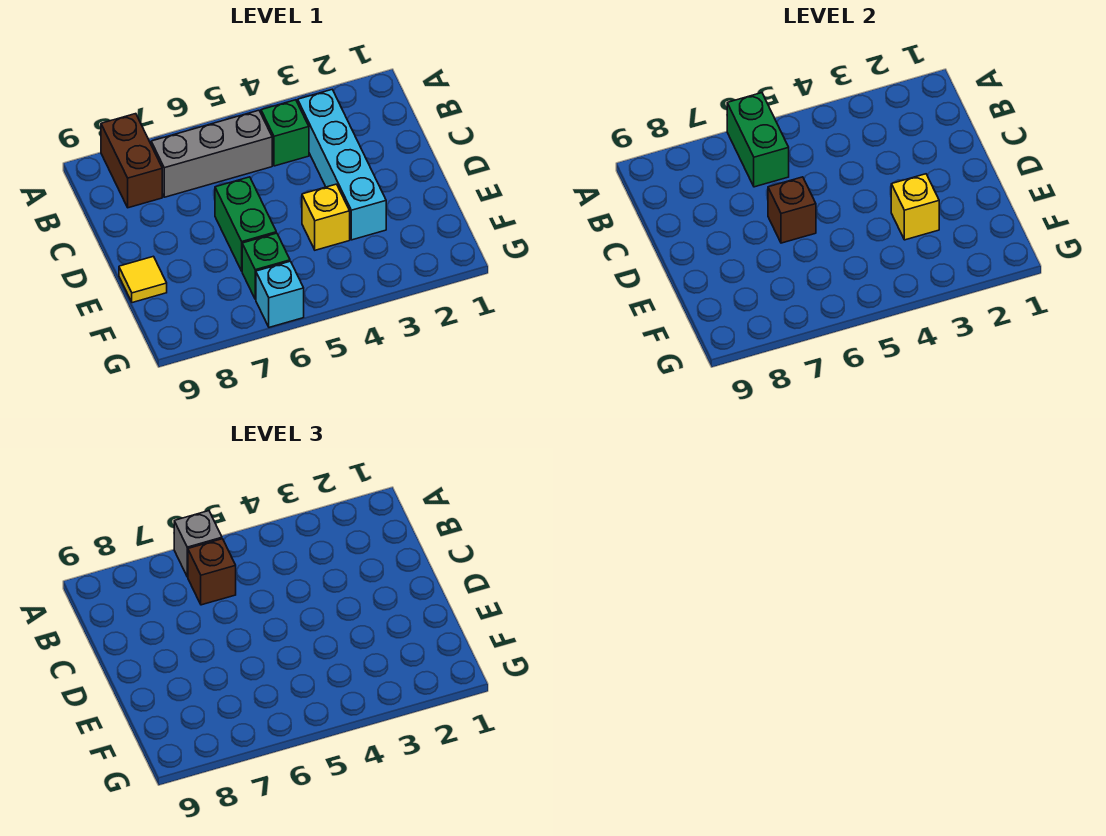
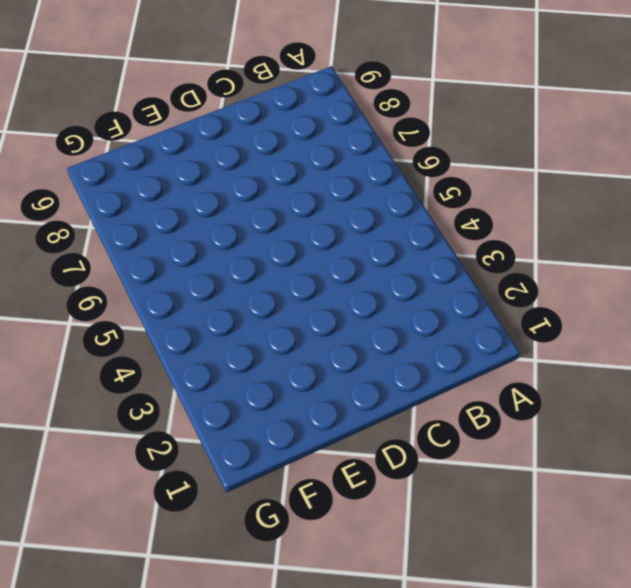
none -> brown brick A8:B8 level 1
none -> cyan brick B3:E3 level 1
none -> green brick B4 level 1

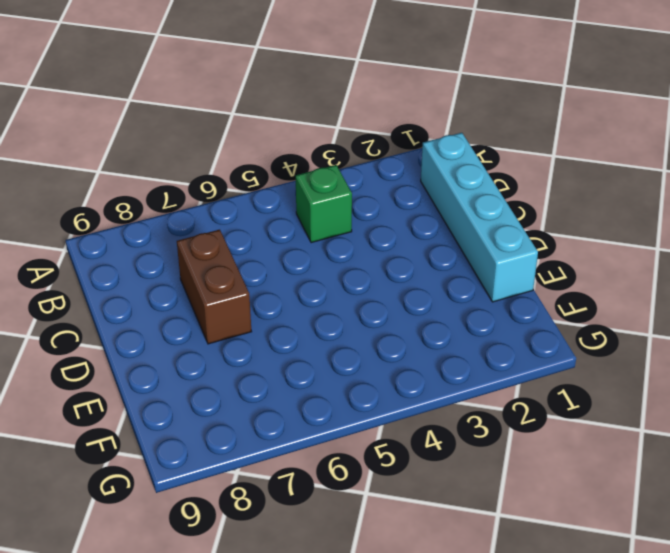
cyan brick B1:E1 level 1 -> cyan brick B3:E3 level 1
brown brick C7:D7 level 1 -> brown brick A8:B8 level 1
none -> grey brick B5:B7 level 1
none -> green brick D6:E6 level 1
none -> yellow brick E4 level 1

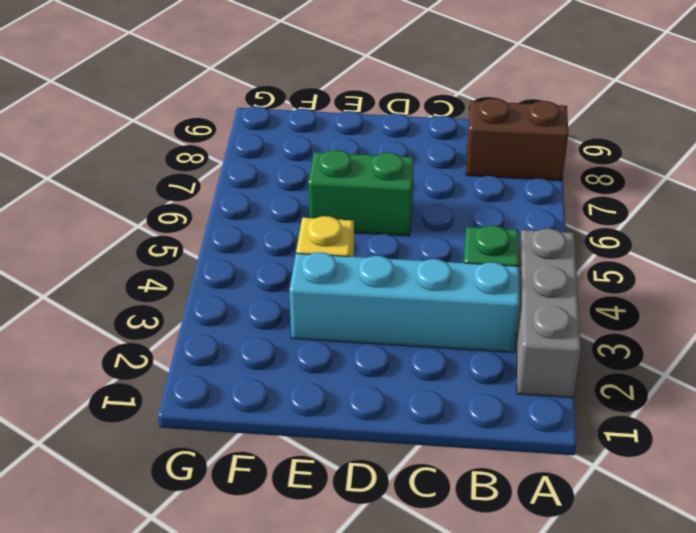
grey brick A2:A4 level 1 -> grey brick B5:B7 level 1
none -> yellow tile E9 level 1
none -> green brick F6 level 1
none -> cyan brick G6 level 1

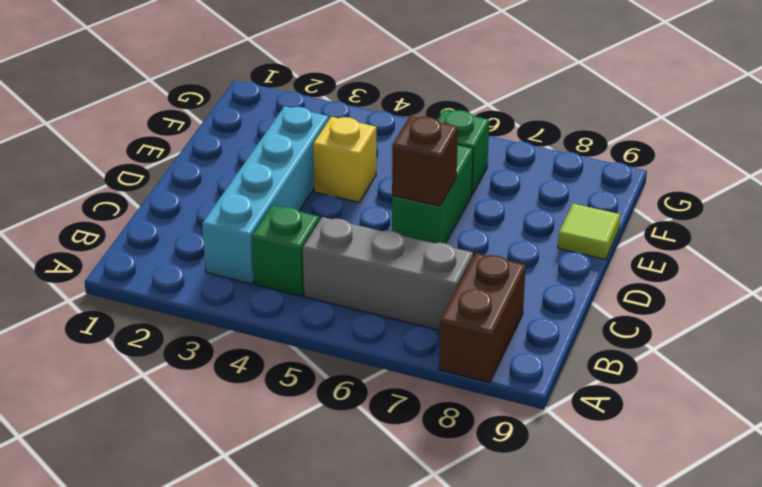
lime tile E9 level 1 -> yellow tile E9 level 1
none -> cyan brick G6 level 1
none -> green brick A6:B6 level 2
none -> yellow brick E3 level 2

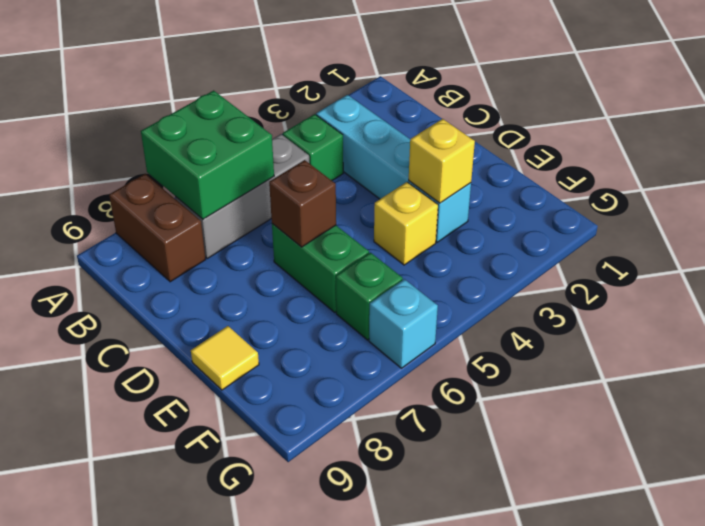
green brick A6:B7 level 2 -> green brick A6:B6 level 2
none -> grey brick A6 level 3
none -> brown brick B6 level 3

